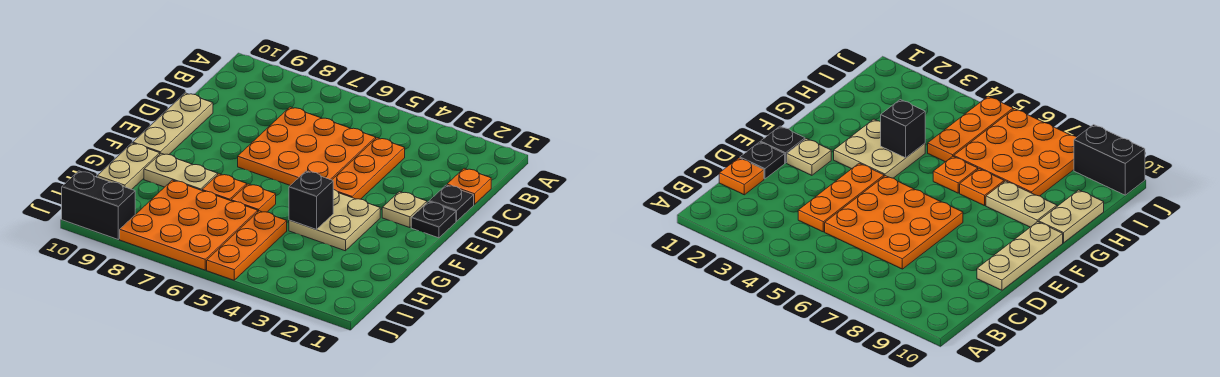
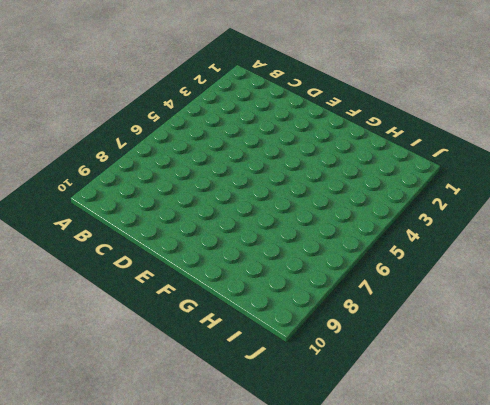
none -> orange plate C1 level 1
none -> orange plate C4:E4 level 1
none -> orange plate C5:E7 level 1

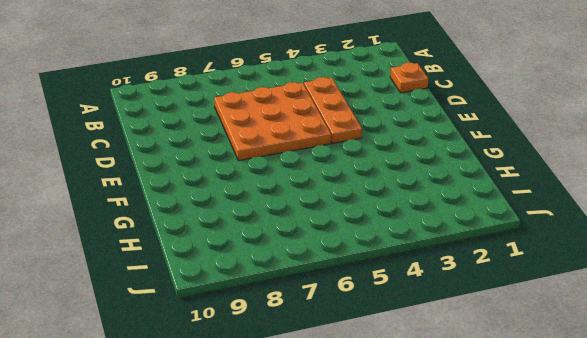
none -> black plate D1 level 1
none -> tan plate D10:F10 level 1
none -> black plate E1 level 1

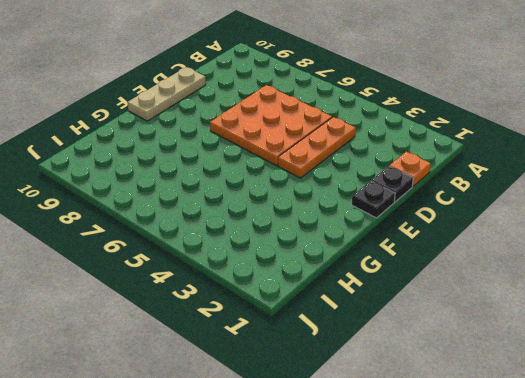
none -> tan plate E2 level 1
none -> tan plate F3:G4 level 1
none -> orange plate G6 level 1

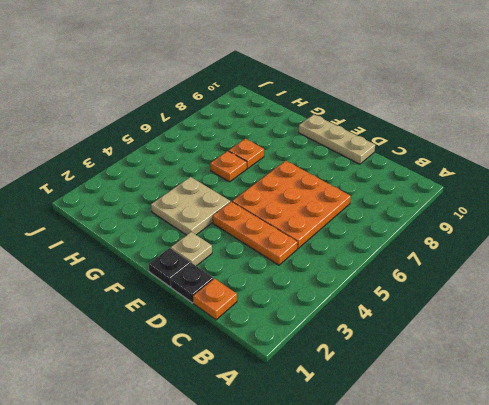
none -> tan plate G8:G9 level 1
none -> tan plate G10:H10 level 1
none -> orange plate H5:J5 level 1

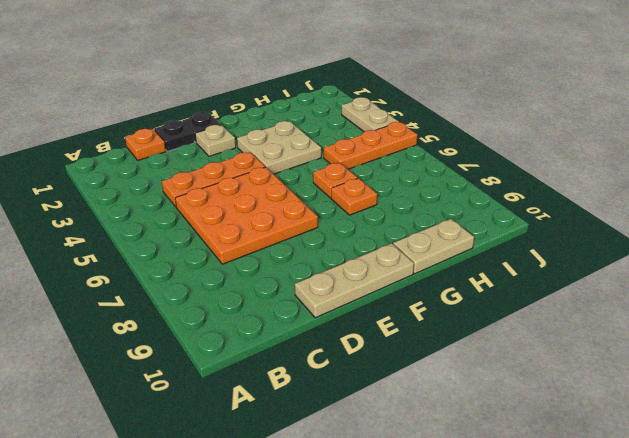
tan plate J3:J4 level 1 -> tan plate G8:G9 level 1
none -> orange plate H6:J8 level 1
none -> black brick J9:J10 level 1
none -> black brick G4 level 2

